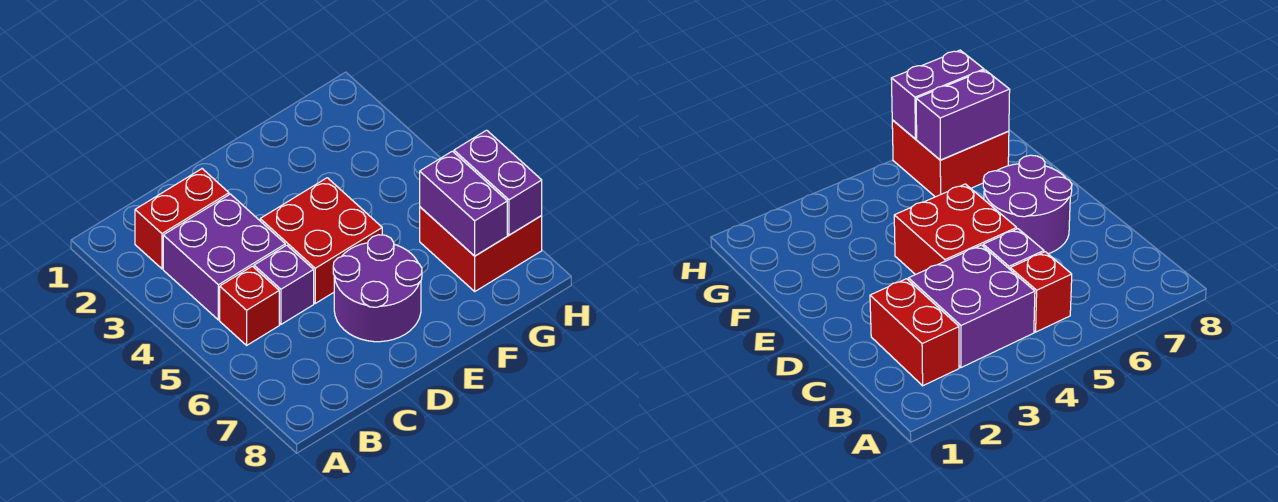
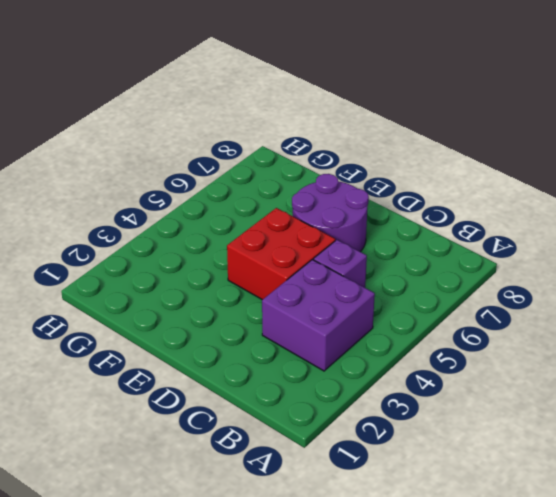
none -> red brick B2:C2 level 1
none -> red brick B5 level 1

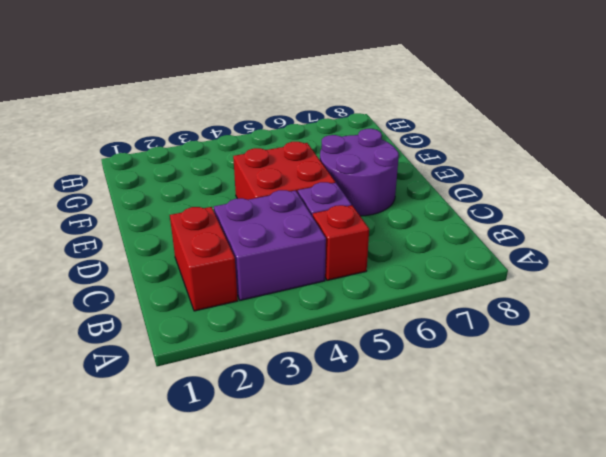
none -> red brick G6:H7 level 1
none -> purple brick G6:G7 level 2

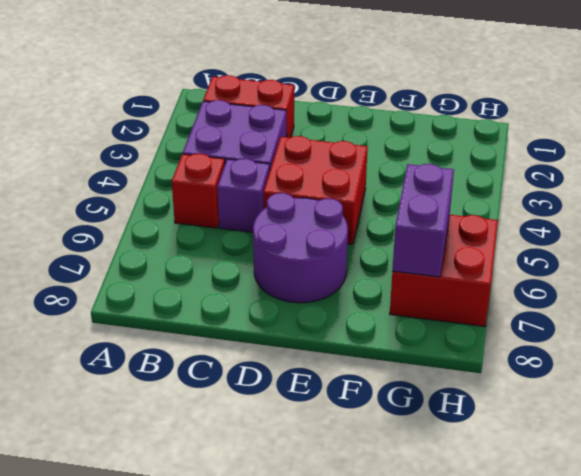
none -> purple brick H6:H7 level 2

